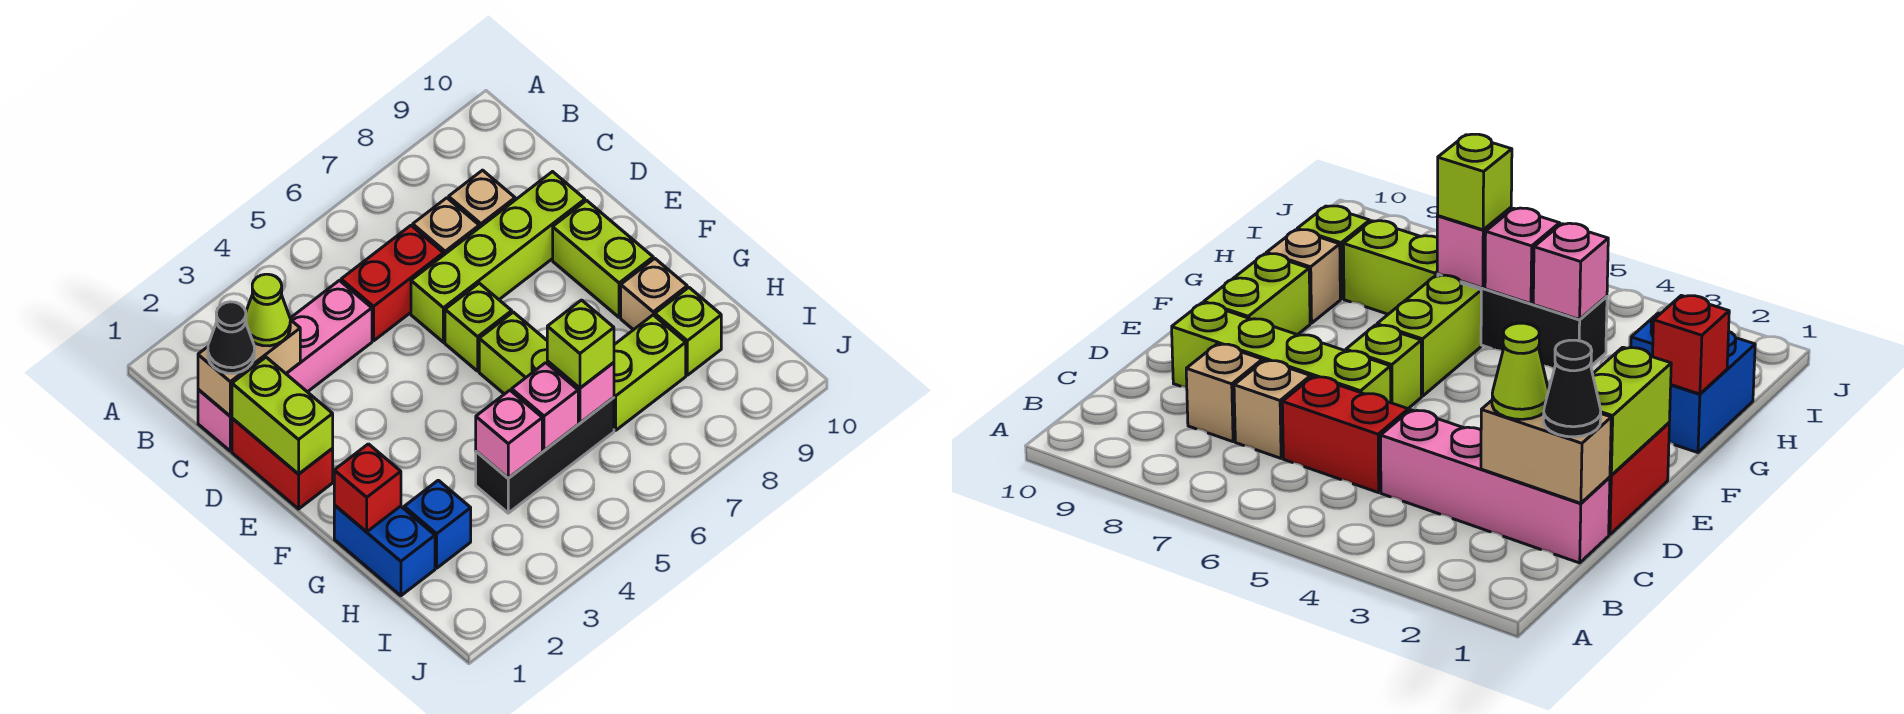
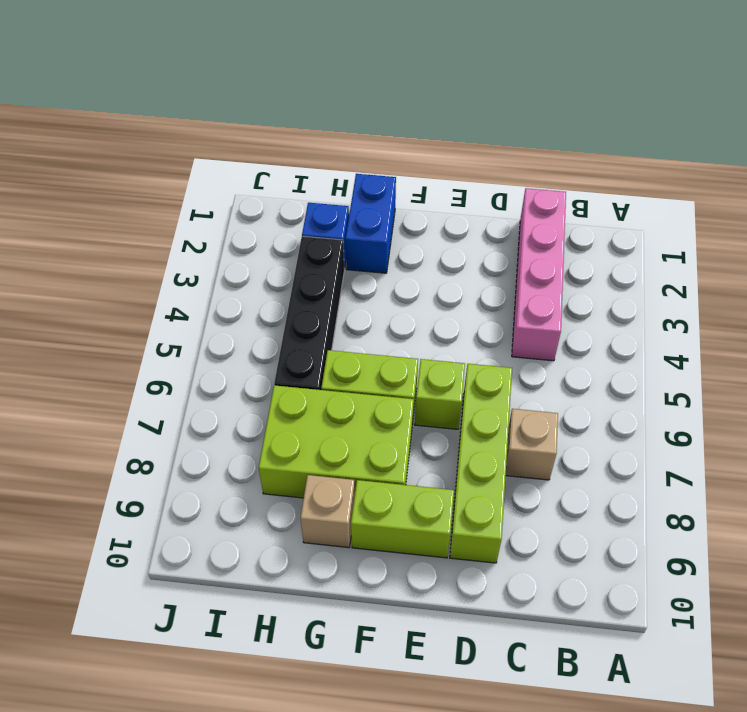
lime brick F7:H8 level 1 -> lime brick H7:H8 level 1
blue brick G1:G2 level 1 -> blue brick G1:H1 level 1
black brick H3:H6 level 1 -> black brick H4:H6 level 1
none -> red brick C5:C6 level 1
none -> tan brick C8 level 1
none -> red brick D1:E1 level 1

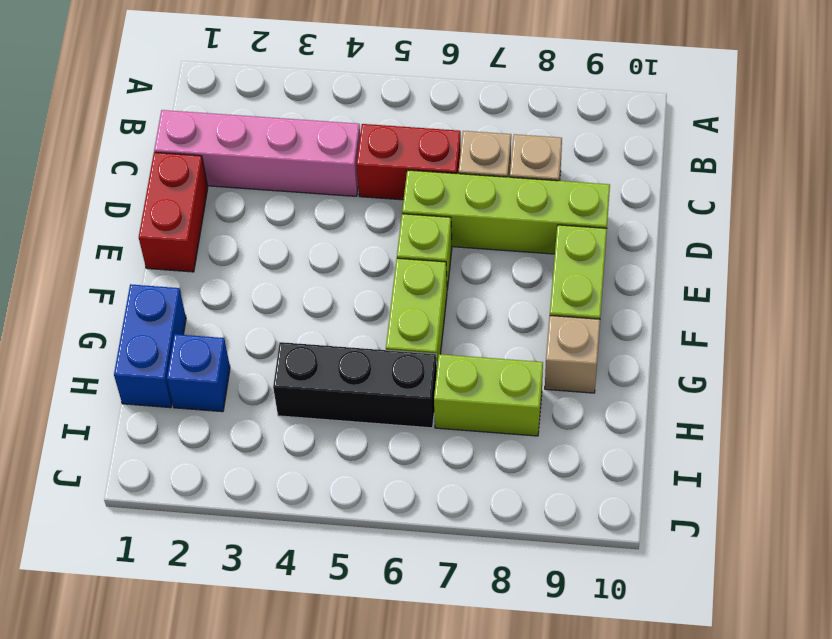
none -> lime brick H9 level 1
none -> tan brick C1:C2 level 2
none -> lime brick D1:E1 level 2

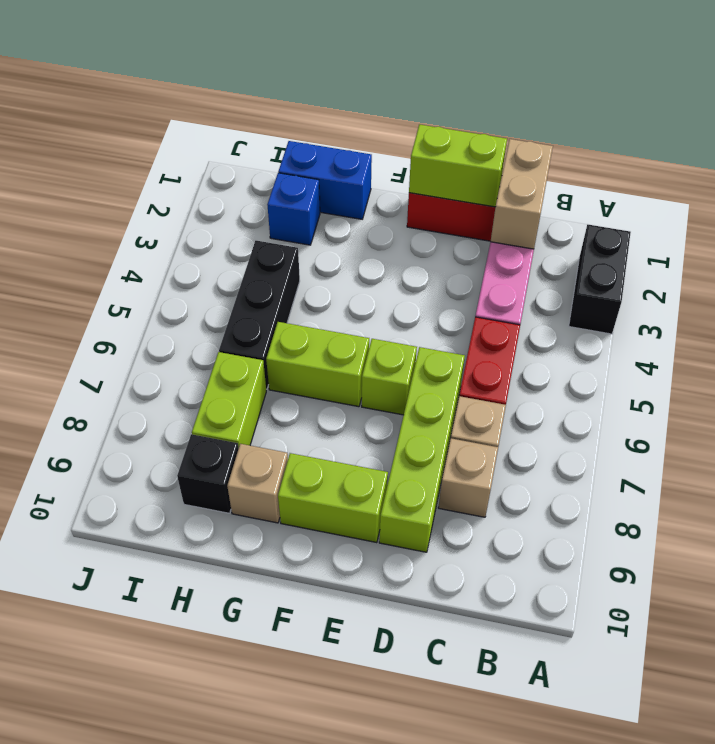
black brick A2:A3 level 1 -> none
black brick H9 level 1 -> lime brick H9 level 1
none -> red brick G1 level 2
none -> pink brick H4 level 2
none -> pink brick H5 level 2

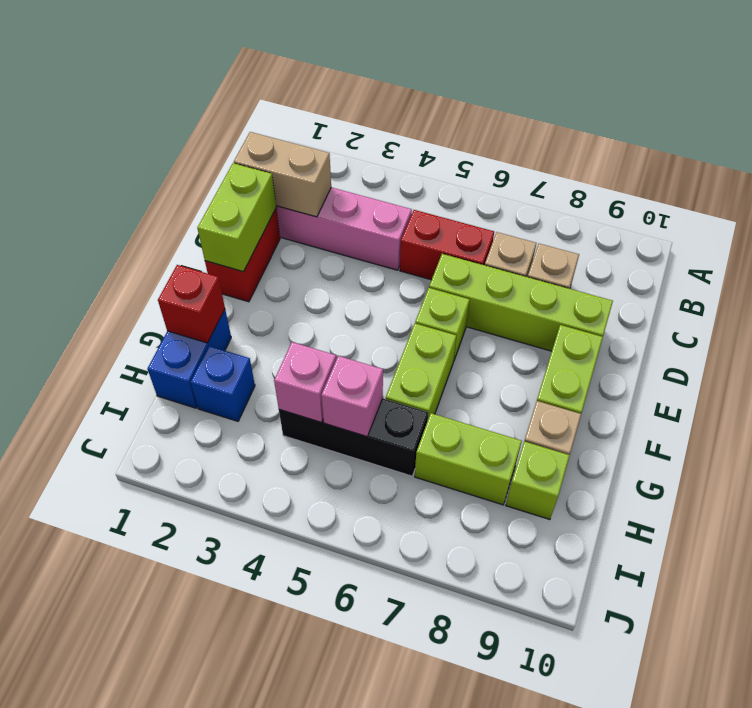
none -> pink brick H6 level 2
none -> black cone C1 level 3
none -> lime cone C2 level 3

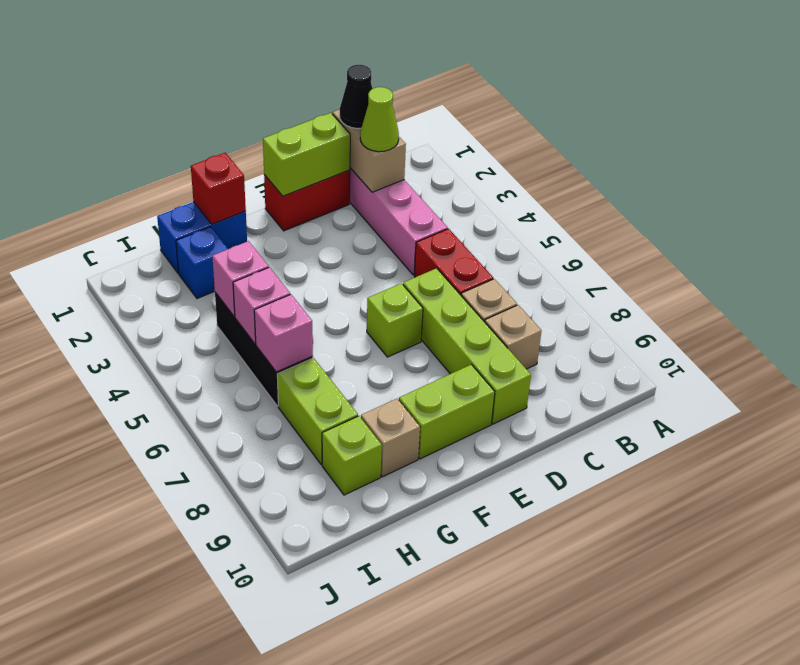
none -> lime brick F6:G6 level 1
none -> lime brick H6 level 3

